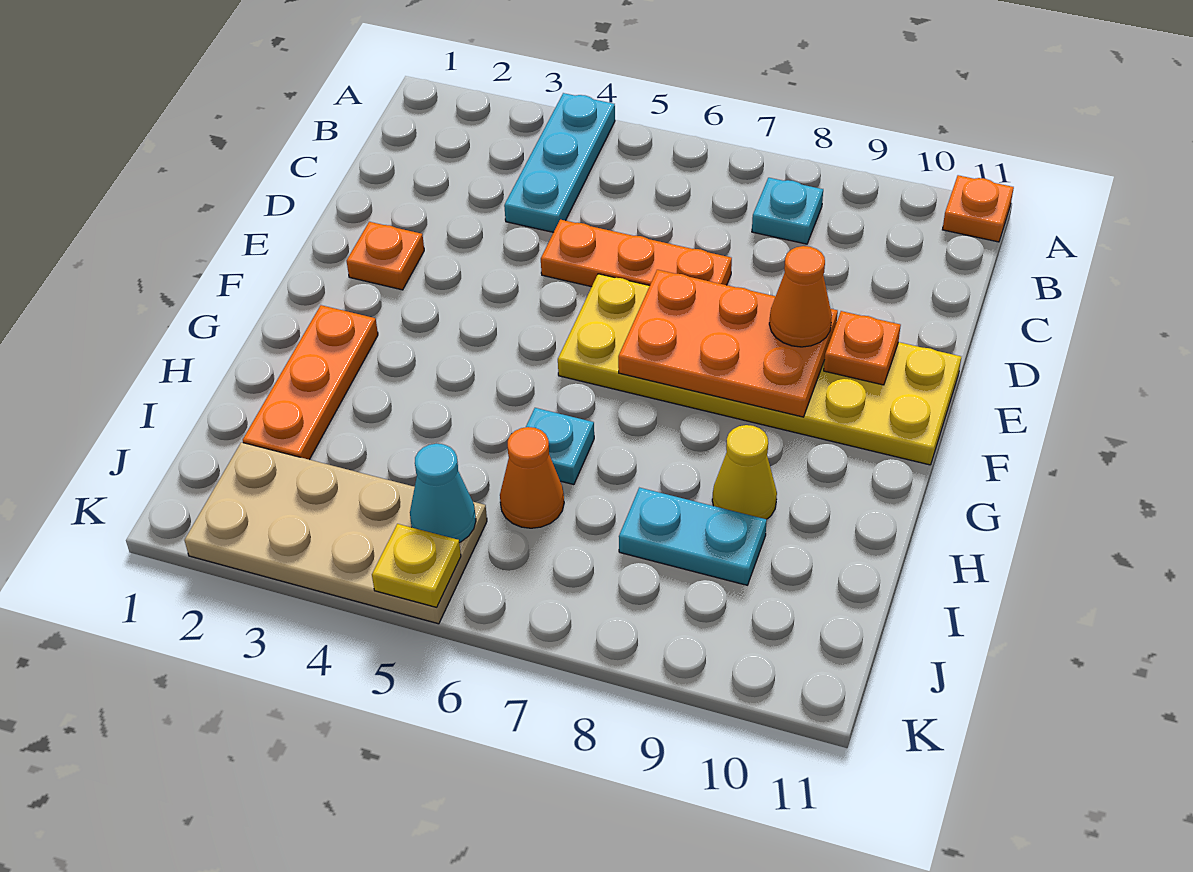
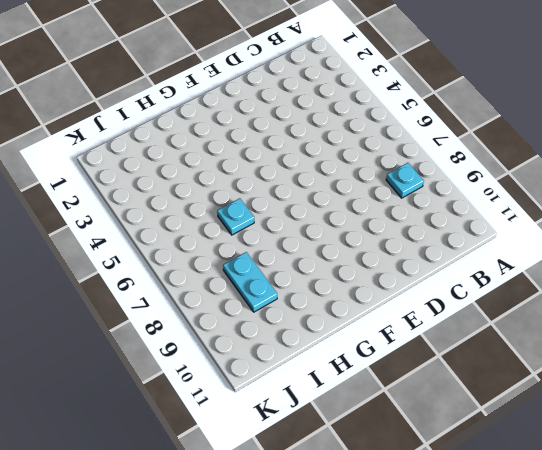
none -> cyan plate A4:C4 level 1
none -> orange plate A11 level 1
none -> orange plate D5:D7 level 1

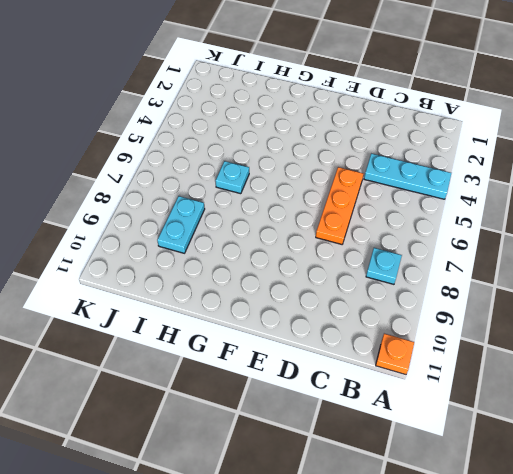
none -> orange plate E2 level 1
none -> yellow plate E6:F11 level 1
none -> orange plate G2:I2 level 1

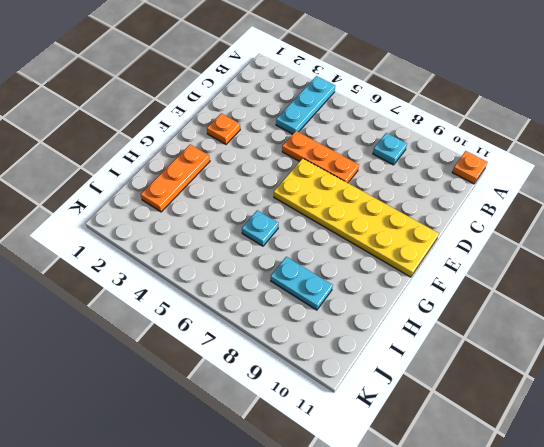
none -> yellow cone H9 level 1
none -> orange cone I6 level 1
none -> tan plate J2:K5 level 1

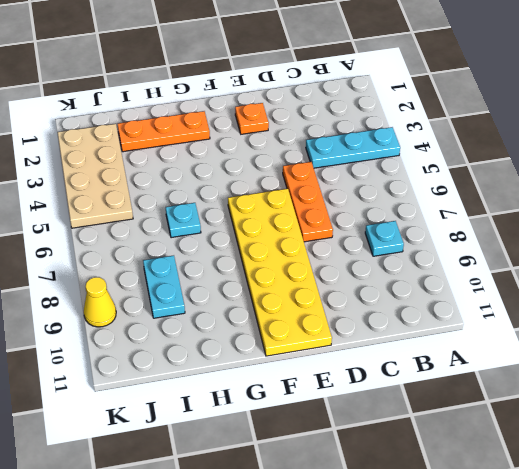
yellow cone K9 level 1 -> yellow cone H9 level 1
none -> orange plate A11 level 1
none -> orange cone I6 level 1
none -> orange plate E7:F9 level 2

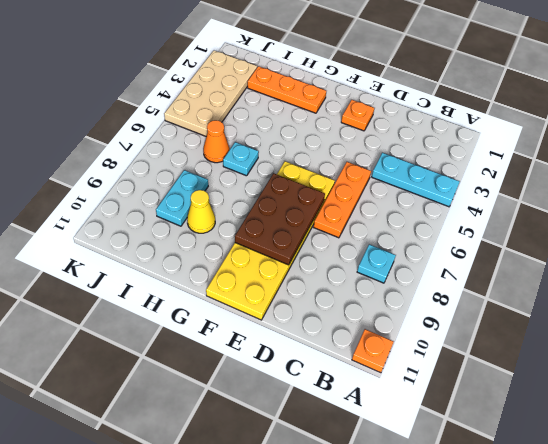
brown plate E7:F9 level 2 -> orange plate E7:F9 level 2
none -> orange plate E10 level 2
none -> cyan cone J5 level 2
none -> yellow plate K5 level 2

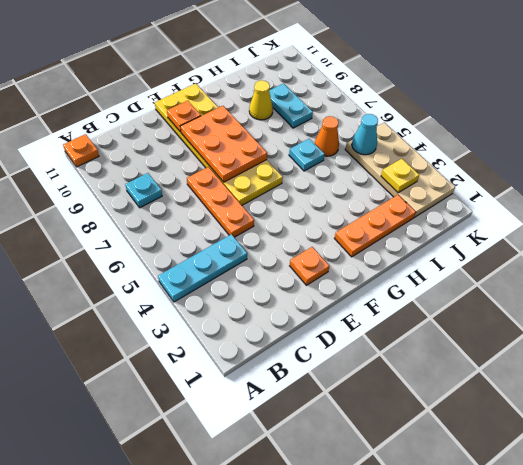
yellow plate J3 level 2 -> yellow plate K5 level 2
none -> orange cone E9 level 3

